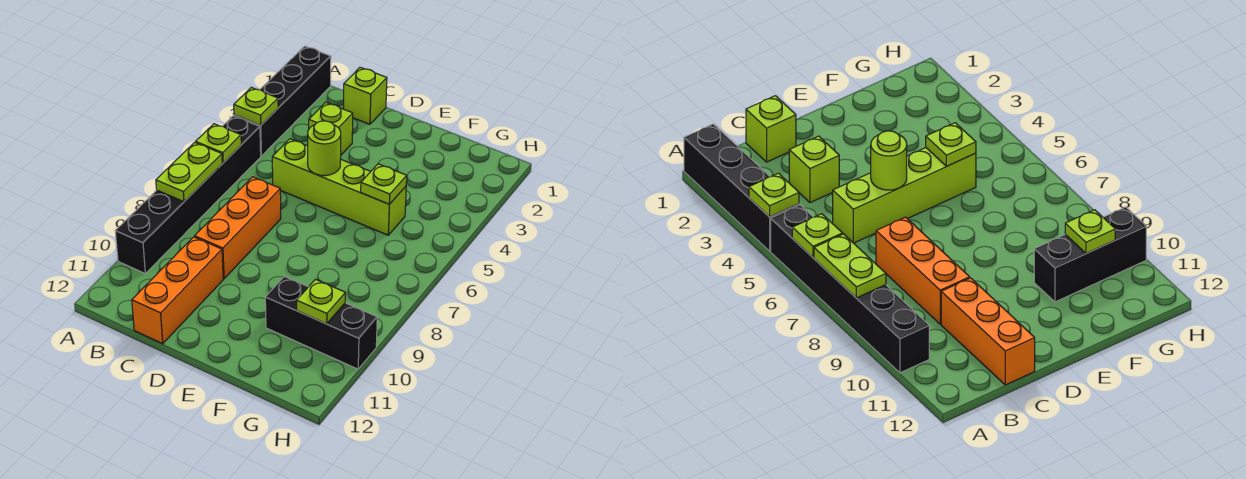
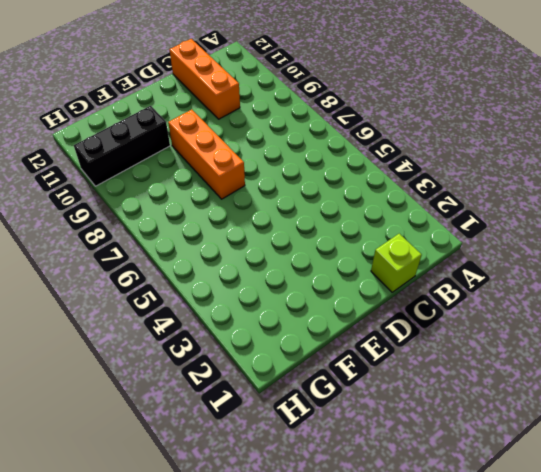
orange brick E7:E9 level 1 -> orange brick C7:C9 level 1
none -> black brick A1:A4 level 1
none -> black brick A5:A10 level 1
none -> lime brick C3 level 1

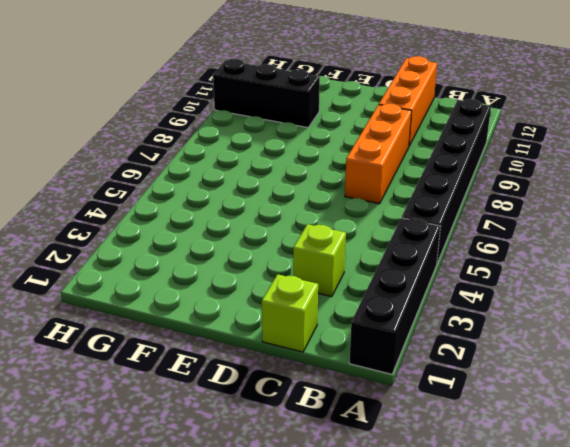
none -> lime brick C5:F5 level 1
none -> lime plate A4 level 2
none -> lime plate A6 level 2

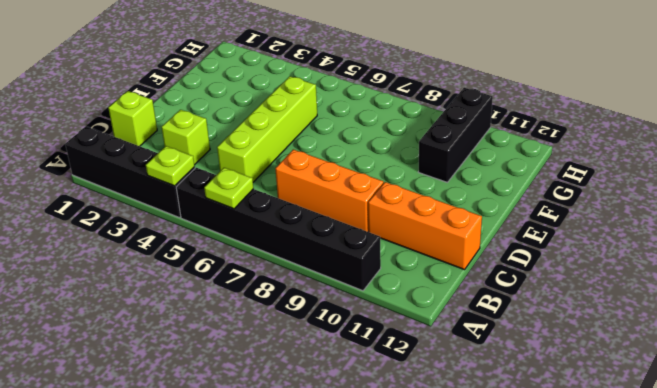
none -> lime plate A7:A8 level 2
none -> lime round brick D5 level 2
none -> lime plate F5 level 2

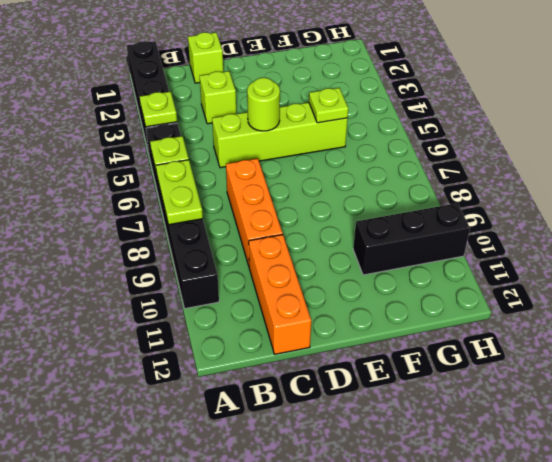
none -> lime plate G10 level 2

